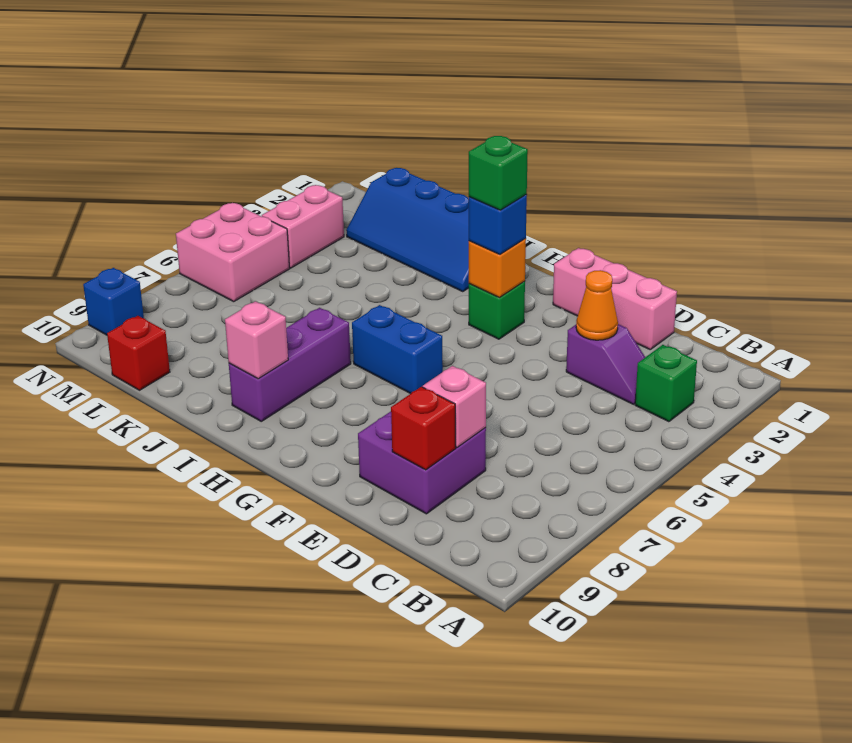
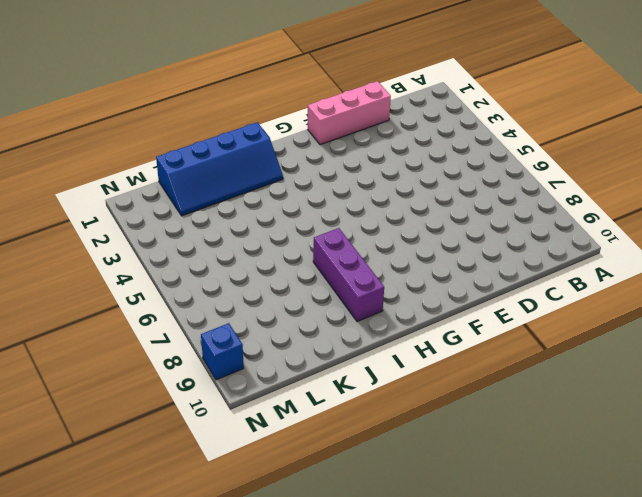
none -> green brick B3 level 1
none -> purple slope C3:D3 level 1 top D
none -> purple brick D8:E9 level 1

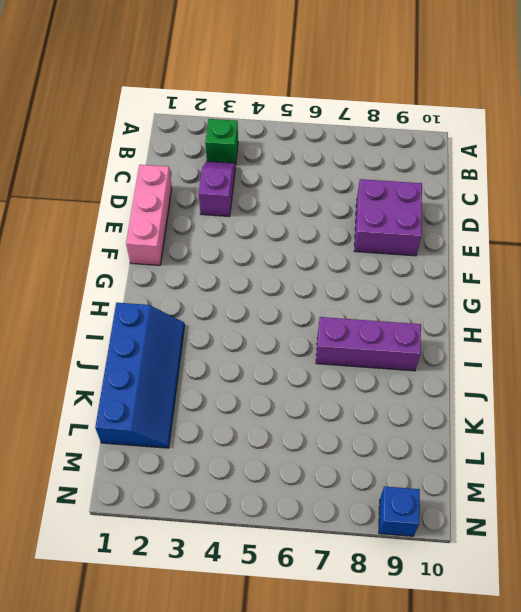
none -> green brick G3 level 1
none -> blue brick G6:H6 level 1
none -> red brick L10 level 1

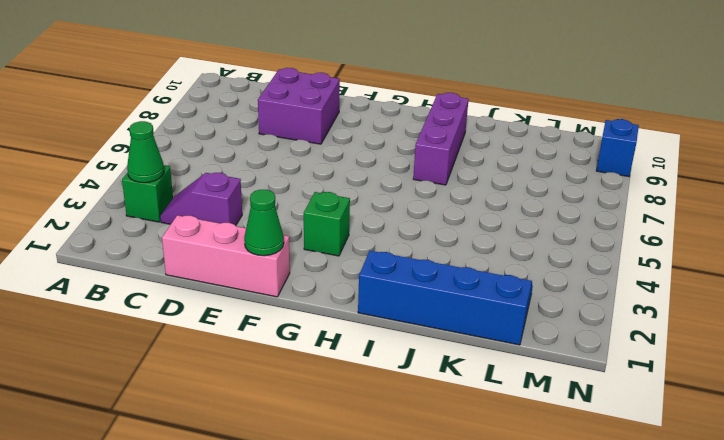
green cone B3 level 2 -> none
green cone F1 level 2 -> none
none -> blue brick G6:H6 level 1
none -> red brick L10 level 1
none -> pink brick M3:M4 level 1

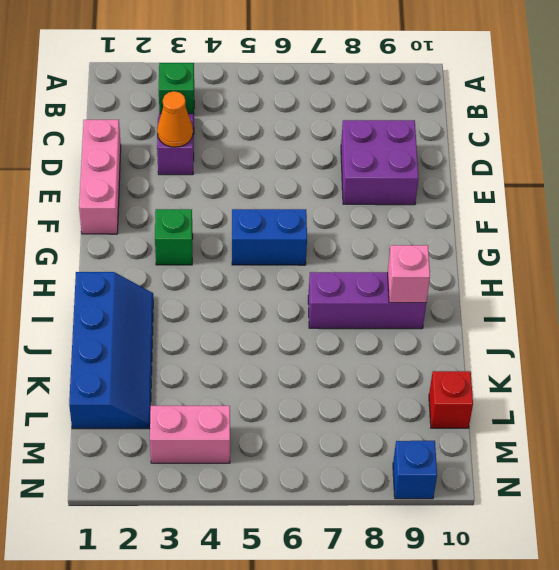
blue brick G5:G6 level 1 -> blue brick G6:H6 level 1
none -> pink brick M5:N6 level 1
none -> pink brick D8 level 2
none -> red brick D9 level 2

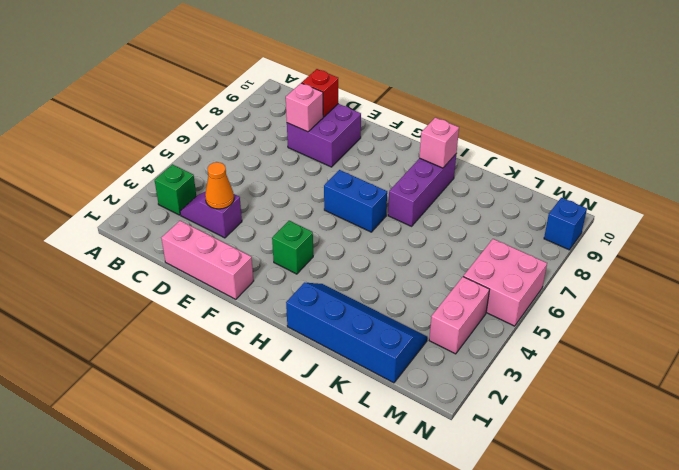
none -> red brick L10 level 1
none -> orange brick G3 level 2
none -> blue brick G3 level 3

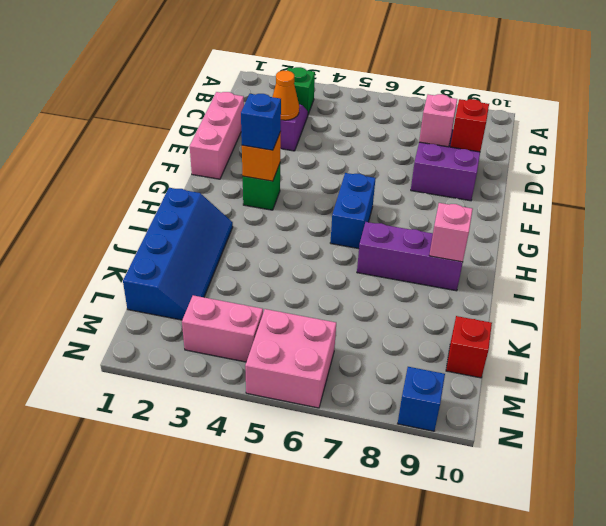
none -> green brick G3 level 4

